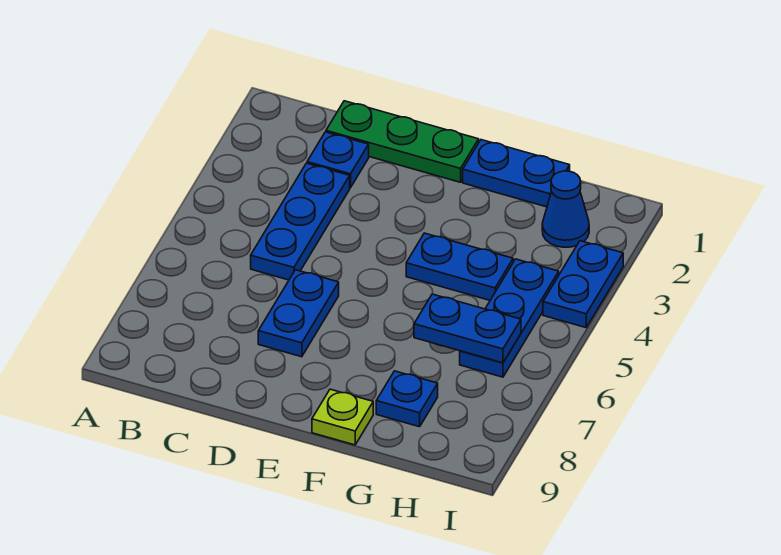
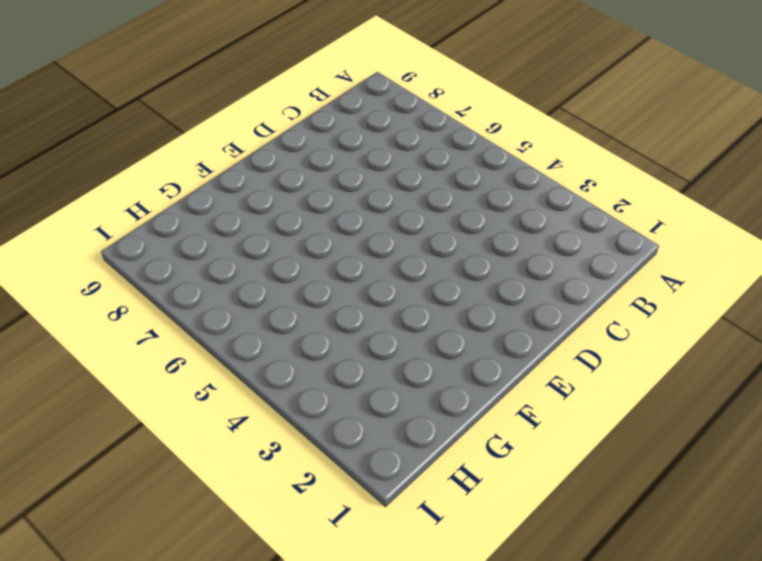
none -> green plate C1:E1 level 1
none -> blue plate C2 level 1
none -> blue plate C3:C5 level 1

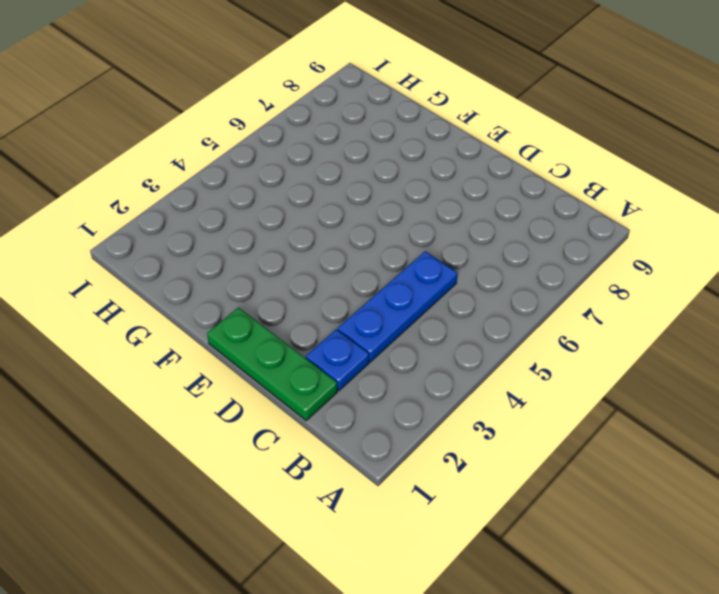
none -> blue plate D6:D7 level 1
none -> blue plate F1:G1 level 1
none -> blue plate F4:G4 level 1

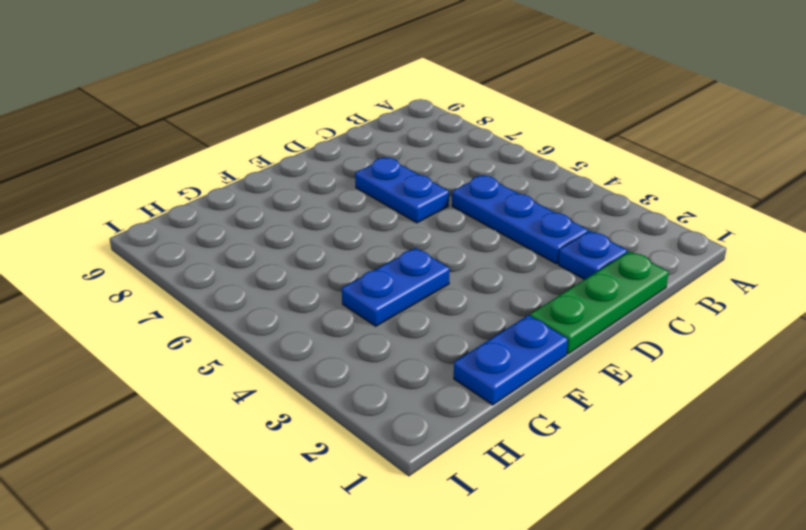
none -> lime plate F9 level 1
none -> blue plate G8 level 1
none -> blue cone H2 level 1

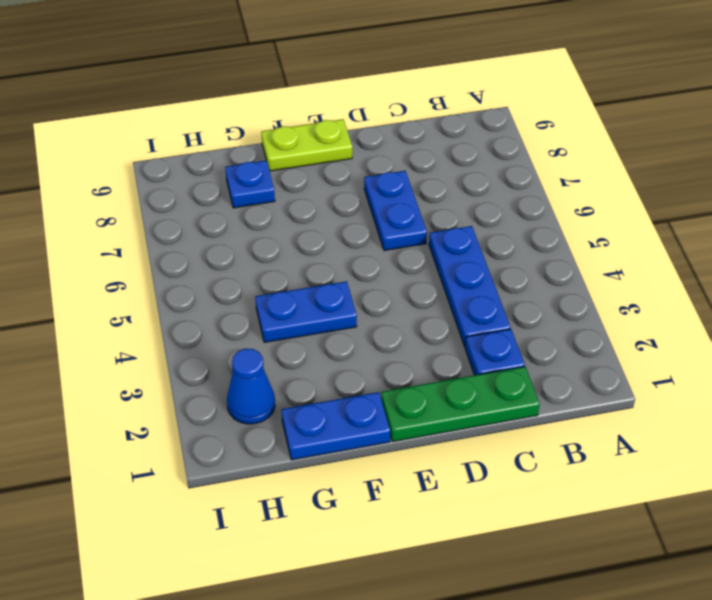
lime plate E9:F9 level 1 -> lime plate F9 level 1
none -> blue plate H4:H6 level 1
none -> blue plate I3:I4 level 1
none -> blue plate G6:H6 level 2

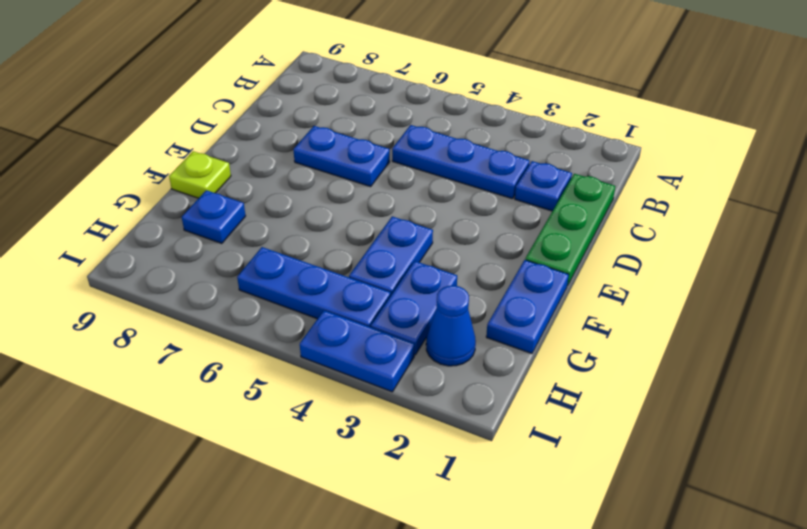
blue plate G3:H3 level 1 -> blue plate G6:H6 level 2

